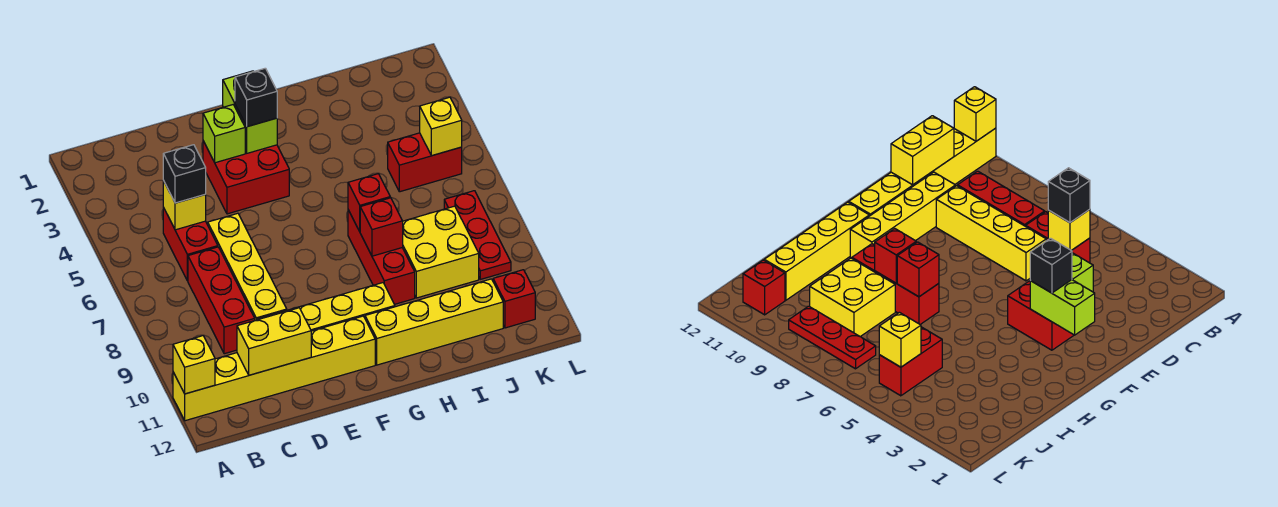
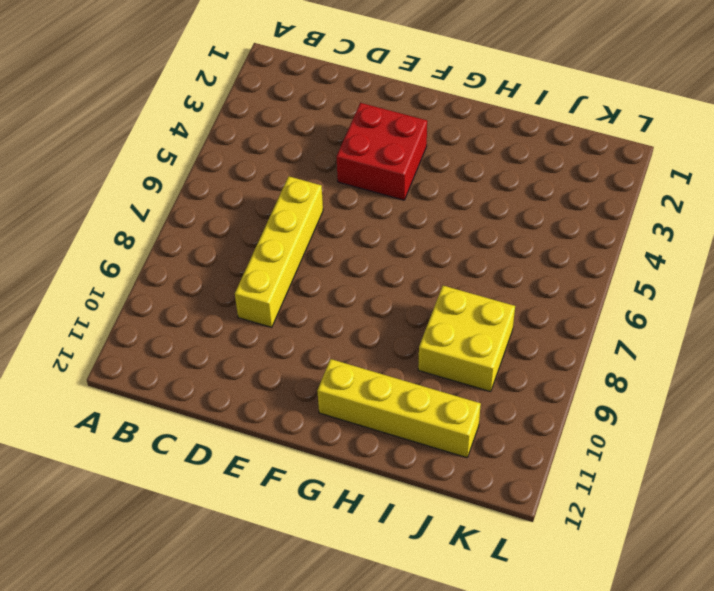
none -> yellow brick A11:F11 level 1
none -> red brick C5:C6 level 1
none -> red brick C7:C9 level 1

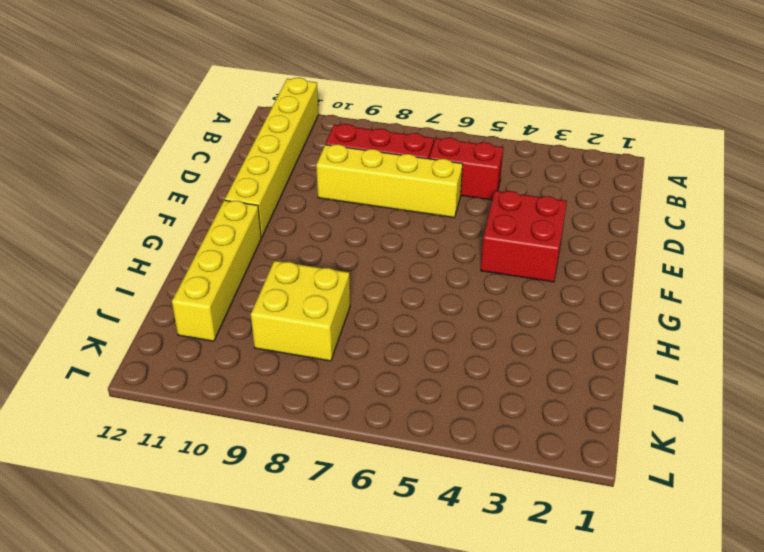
none -> yellow brick D10:G10 level 1
none -> red brick H7:H9 level 1
none -> red brick J5:K5 level 1

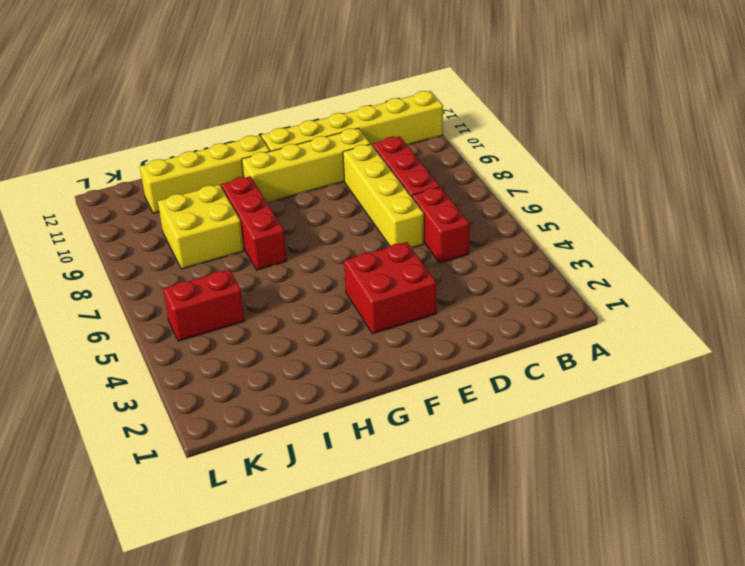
none -> red plate K7:K9 level 1
none -> red brick K11 level 1
none -> yellow brick A11 level 2

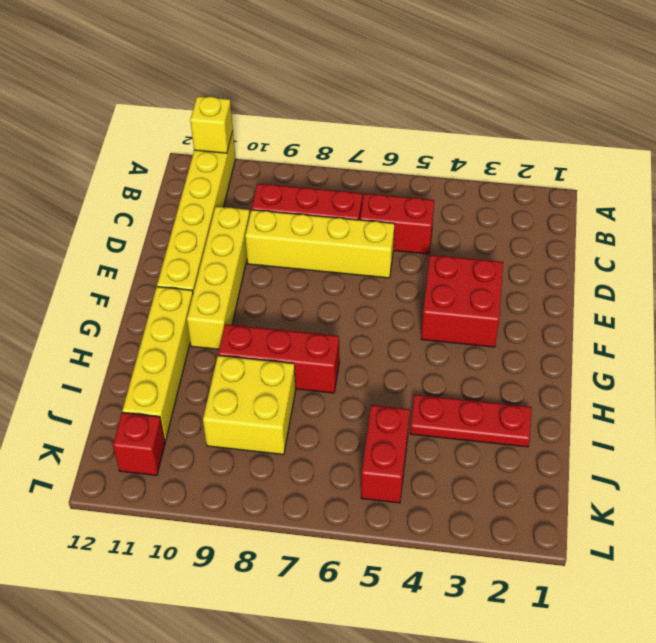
red plate I2:I4 level 1 -> red plate K7:K9 level 1
none -> yellow brick C5 level 2
none -> yellow brick C11:D11 level 2
none -> lime brick E3 level 2

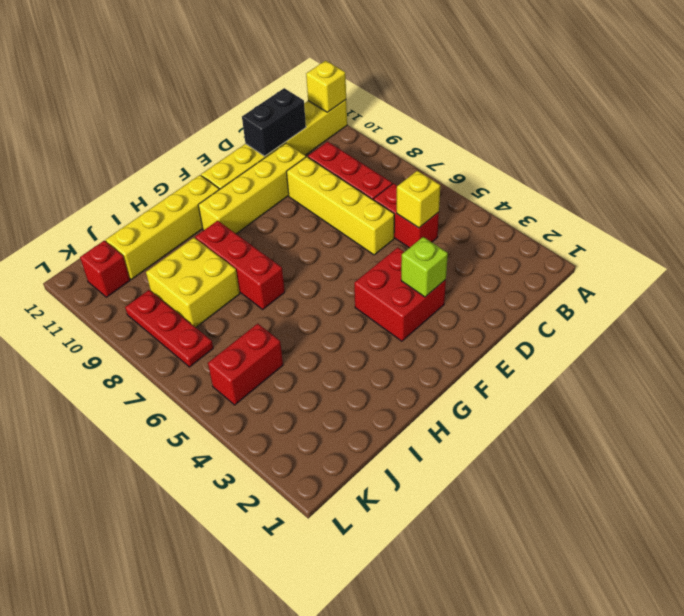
black brick C11:D11 level 2 -> yellow brick C11:D11 level 2
none -> lime brick F2:F3 level 2
none -> red brick H7 level 2
none -> red brick H8 level 2

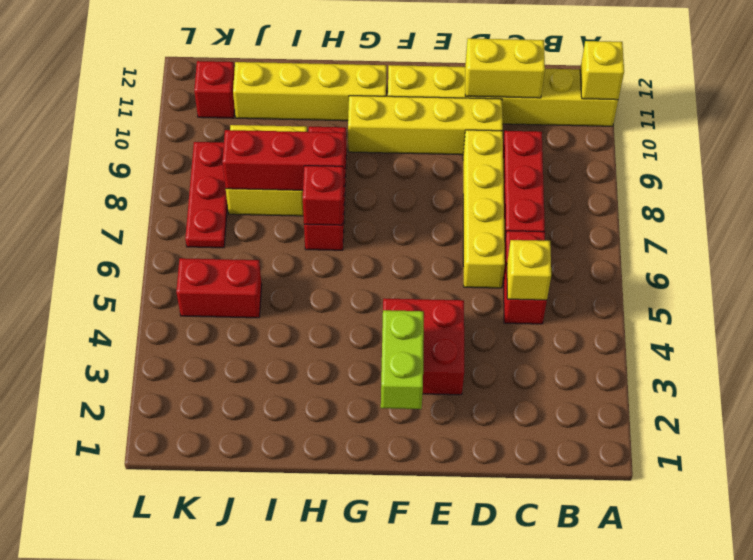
red brick H8:J8 level 2 -> red brick H8 level 2
none -> lime brick E3 level 2
none -> yellow brick K5 level 2
none -> black brick C5 level 3

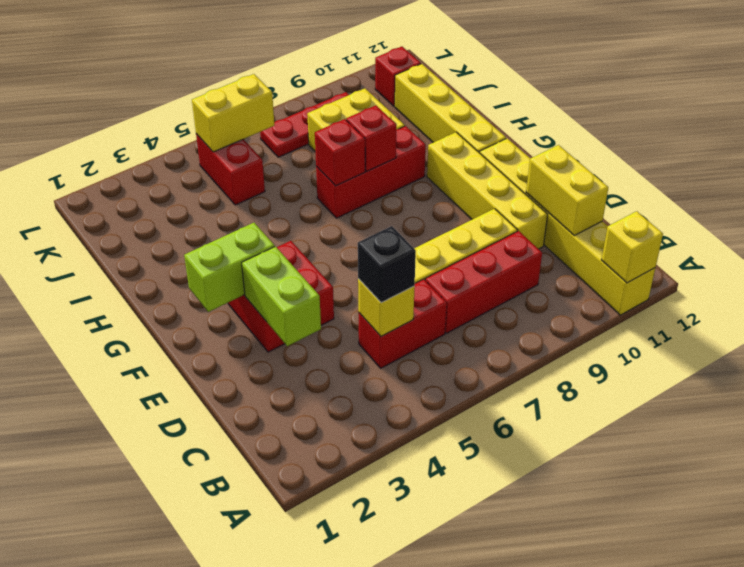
lime brick D3:E3 level 2 -> lime brick E3 level 2
yellow brick K5:K6 level 2 -> yellow brick K5 level 2
none -> black brick F3 level 3

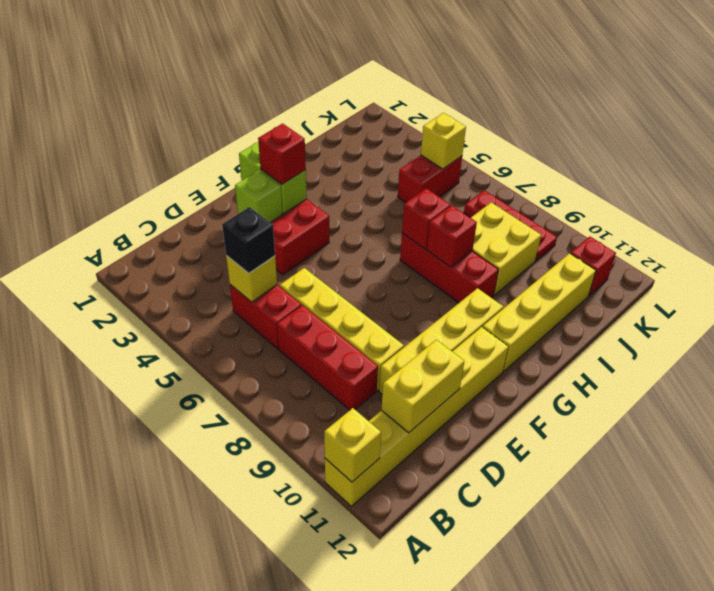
red brick F3 level 3 -> black brick F3 level 3

